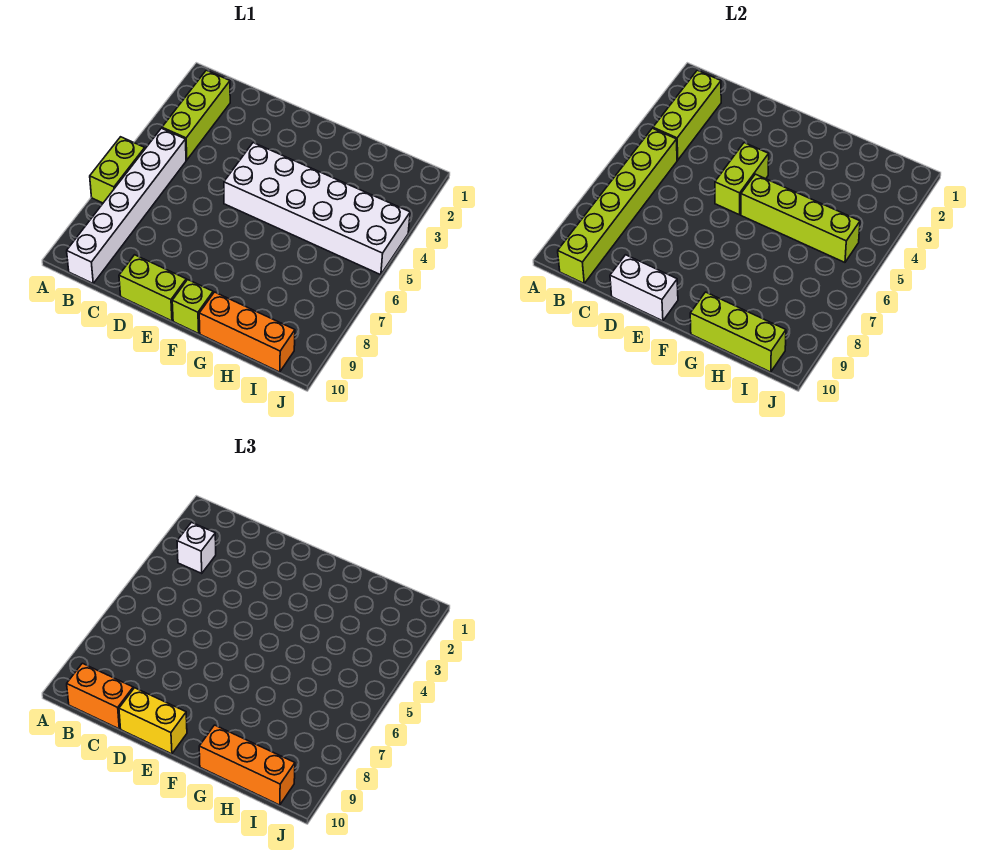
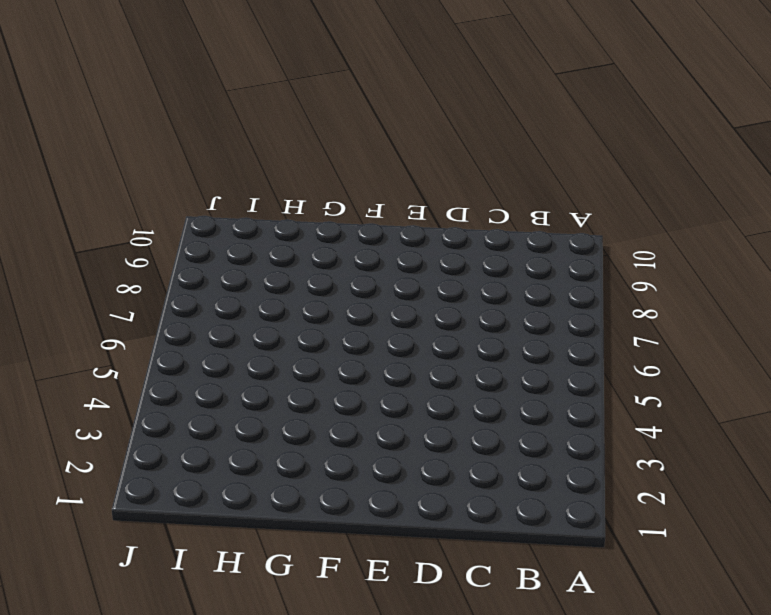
none -> lime brick A6:A7 level 1
none -> lime brick B2:B4 level 1
none -> white brick B5:B10 level 1

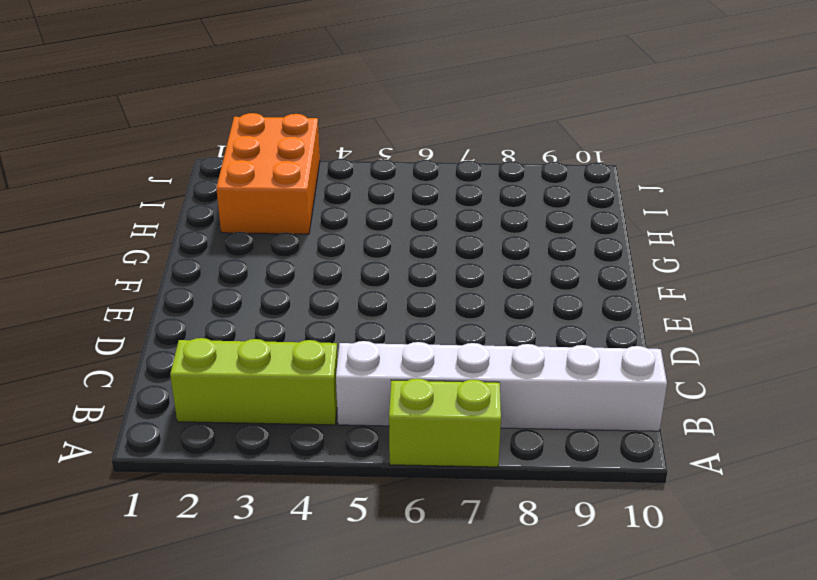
orange brick H2:J3 level 1 -> none
none -> lime brick D10:E10 level 1
none -> white brick E4:J5 level 1
none -> lime brick F10 level 1

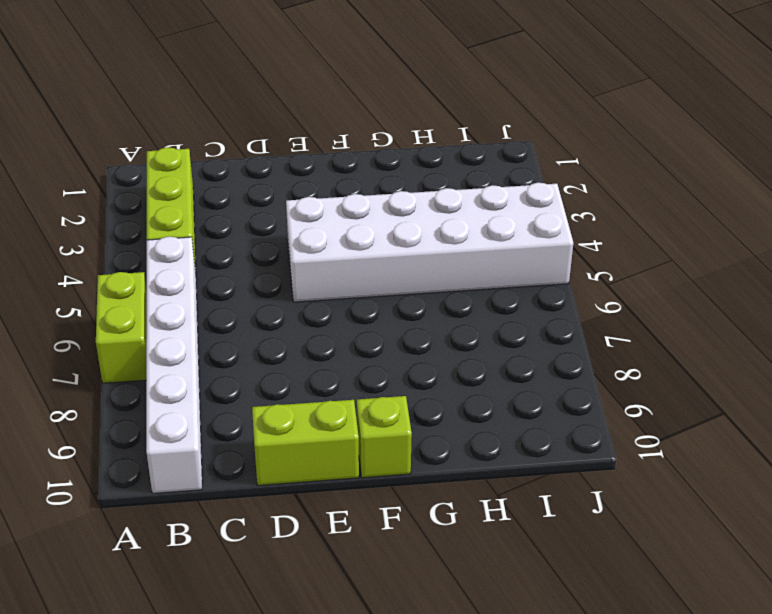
none -> orange brick G10:I10 level 1
none -> lime brick B2:B4 level 2
none -> lime brick B5:B10 level 2

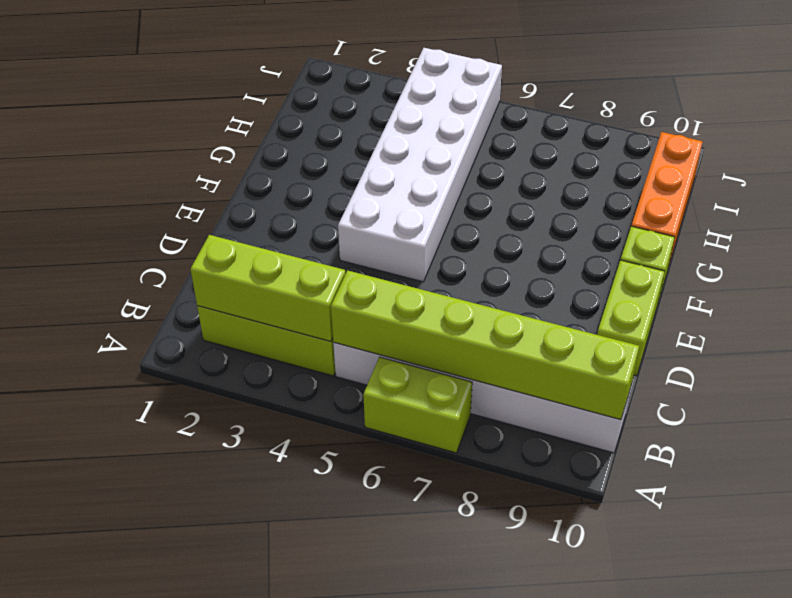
none -> white brick D10:E10 level 2
none -> lime brick E4:E5 level 2
none -> lime brick F5:I5 level 2

